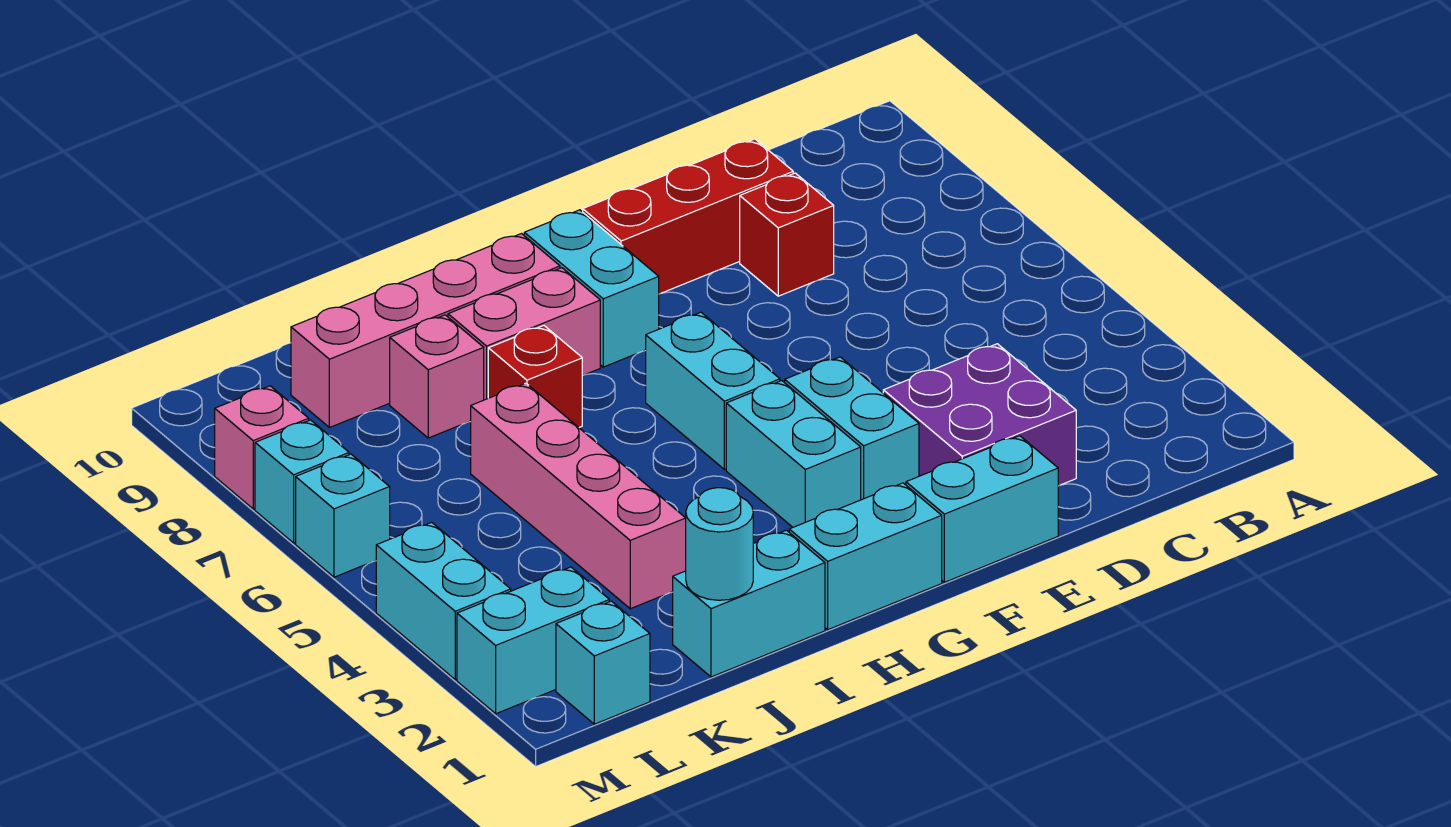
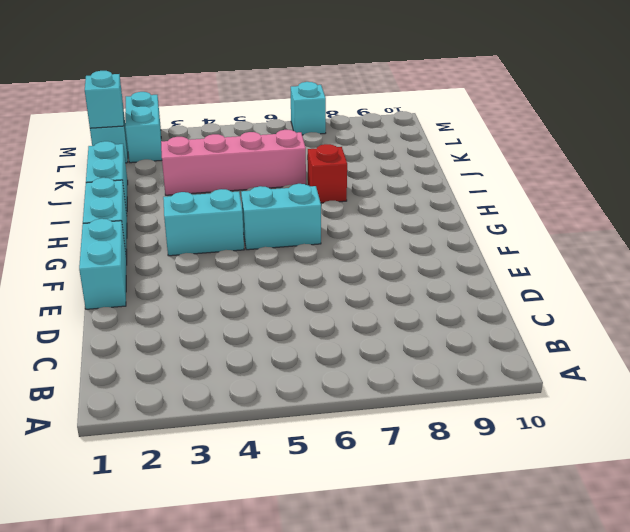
cyan brick L1 level 2 -> cyan brick M6 level 1
none -> purple brick D2:E3 level 1
none -> red brick D8 level 1
none -> red brick D9:F9 level 1

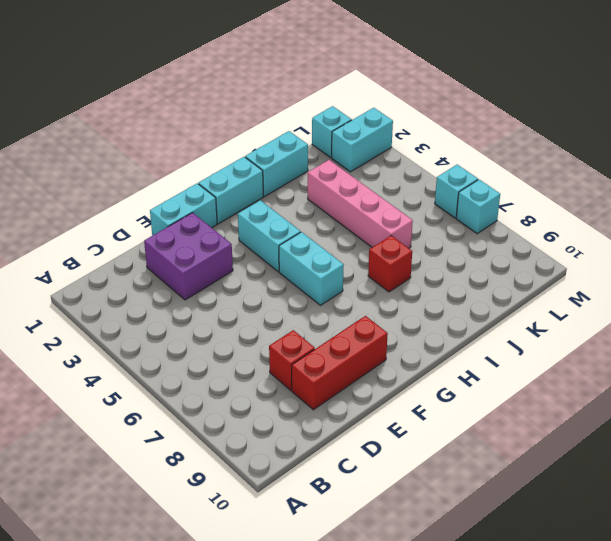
none -> cyan brick F3:F4 level 1
none -> cyan brick G8:G9 level 1
none -> pink brick H8:I8 level 1

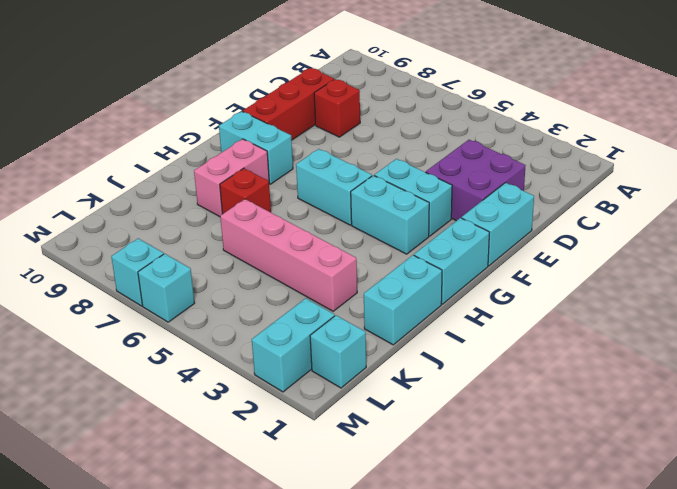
none -> pink brick H9:K9 level 1
none -> pink brick J8 level 1
none -> cyan brick M3:M4 level 1

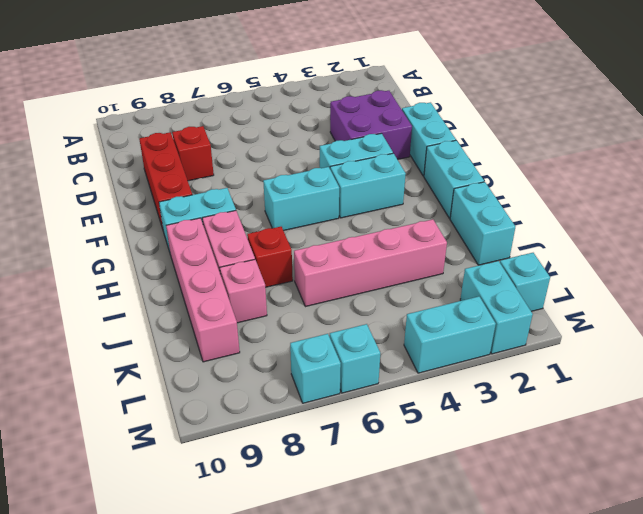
none -> pink brick M8 level 1
none -> cyan round brick J1 level 2

